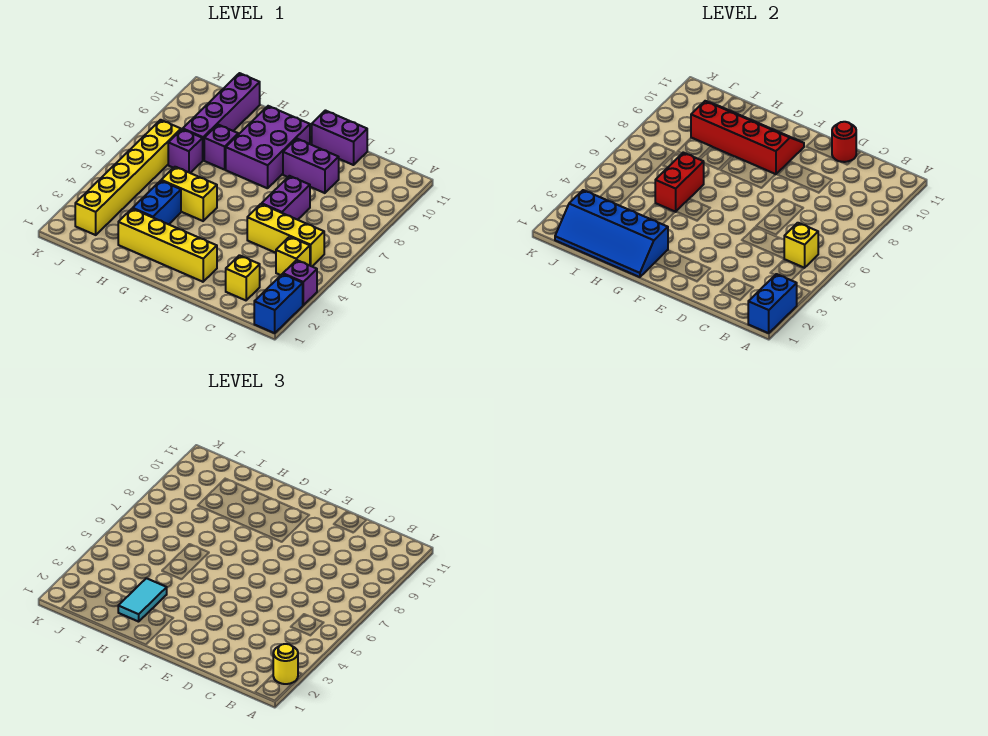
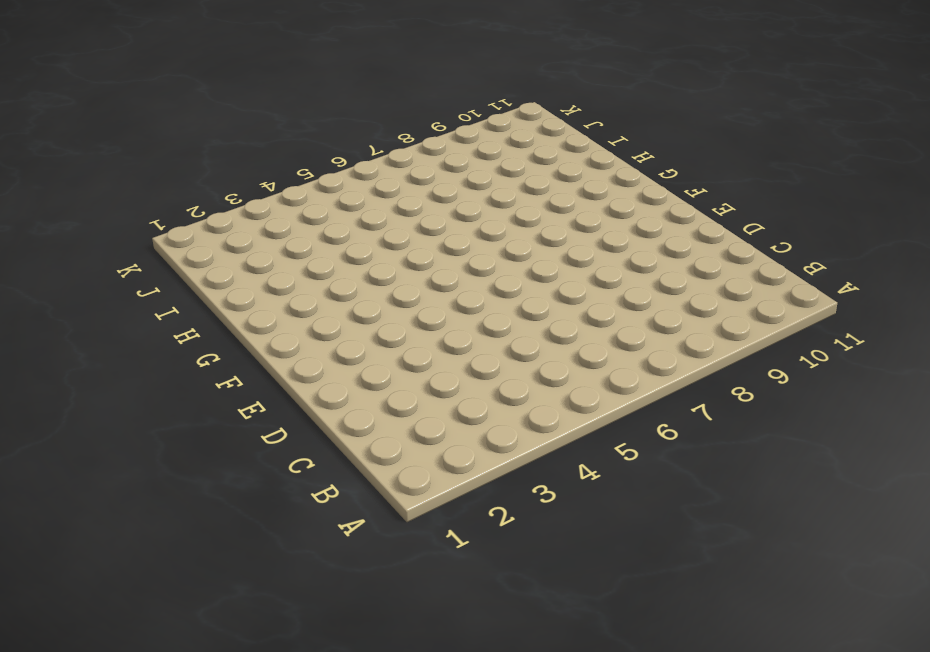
none -> blue brick A1:A2 level 1
none -> purple brick A3 level 1
none -> yellow brick B4 level 1

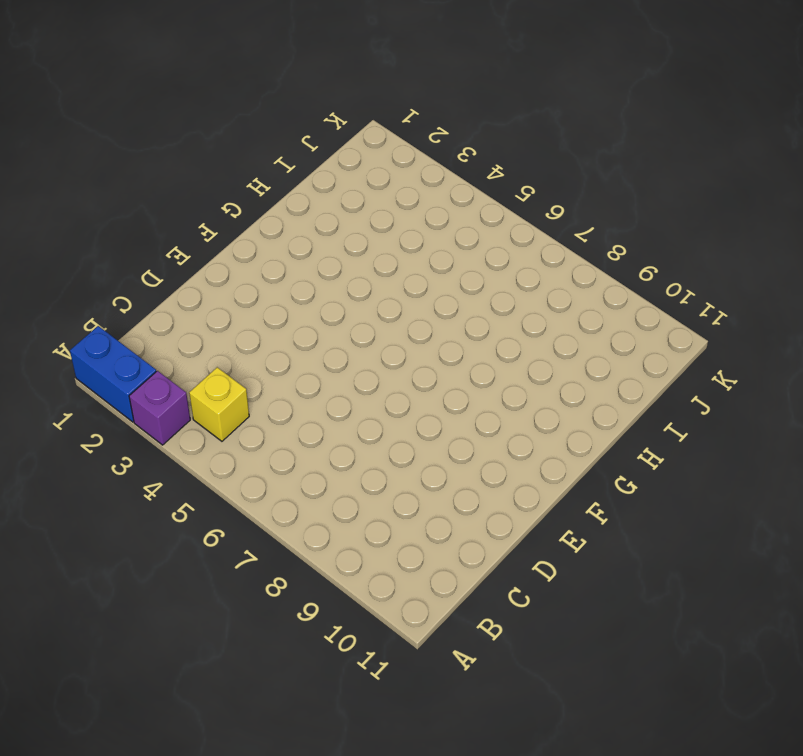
none -> yellow brick B5:D5 level 1
none -> yellow brick C2 level 1
none -> purple brick D6:D7 level 1

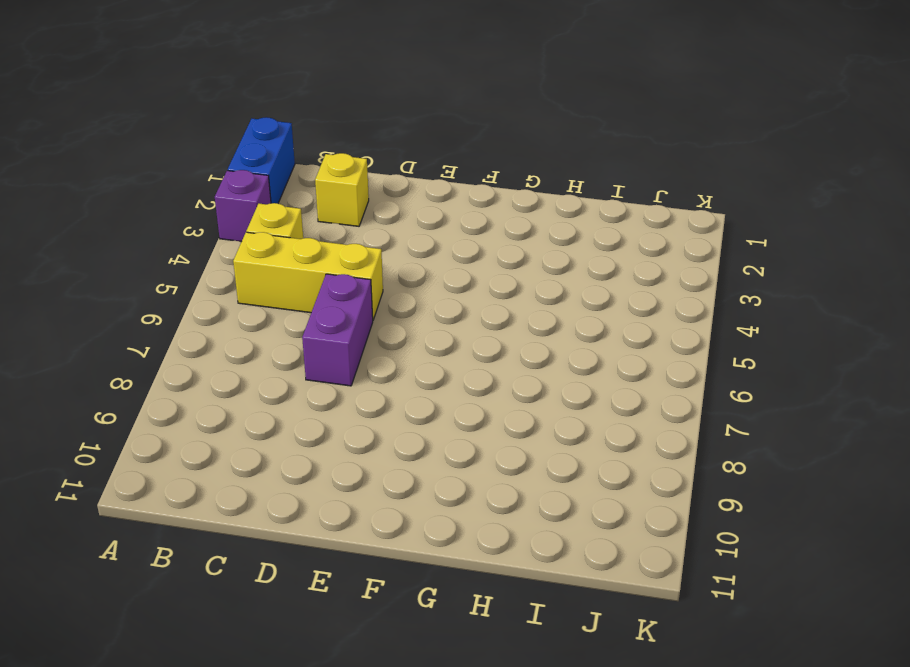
none -> purple brick D9:E9 level 1
none -> purple brick D11:E11 level 1
none -> yellow brick E2:H2 level 1

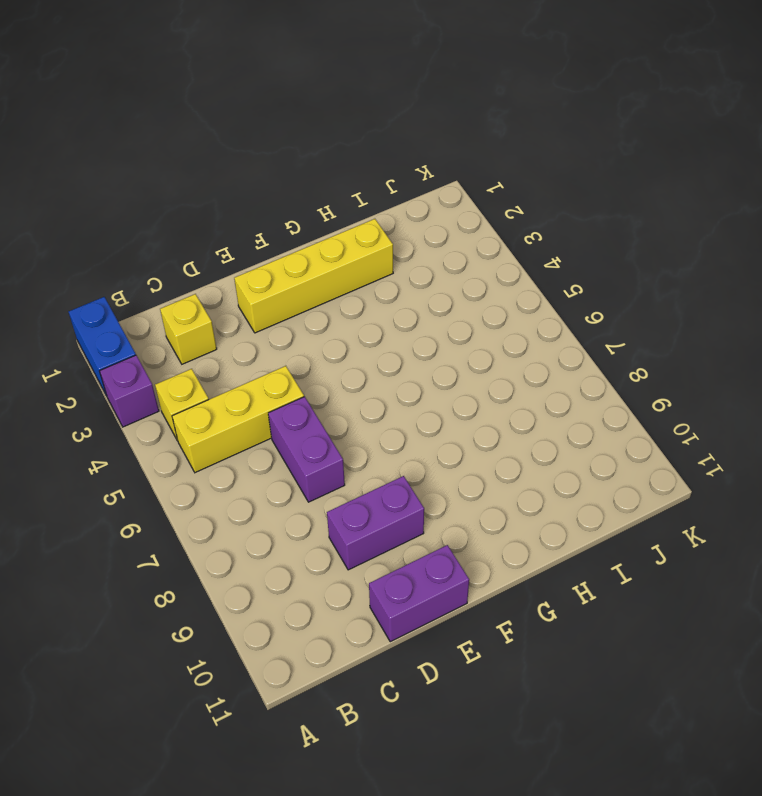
none -> purple brick F8:G10 level 1
none -> yellow brick G5:H5 level 1
none -> blue brick H3:H4 level 1

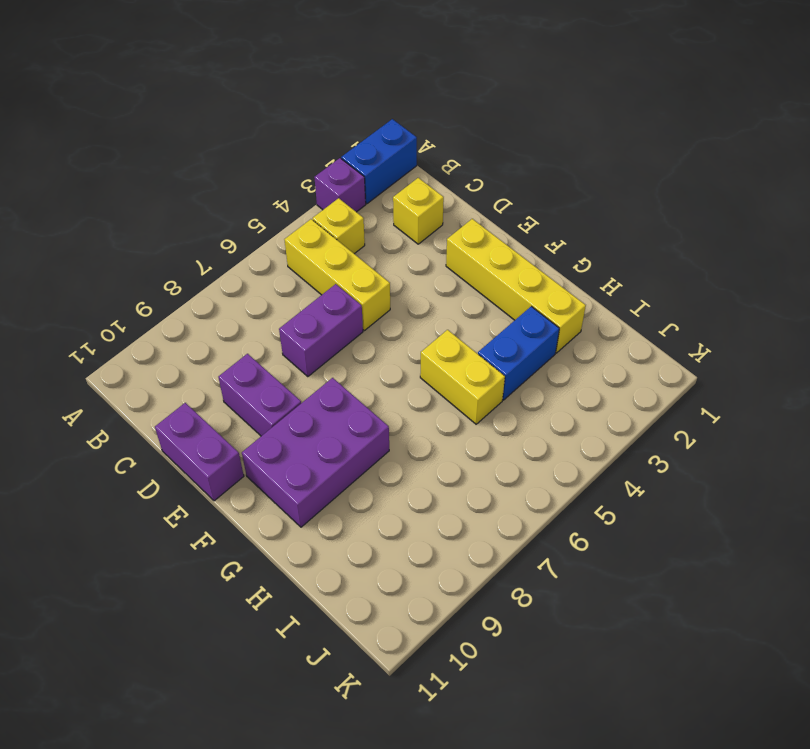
none -> purple brick H8 level 1
none -> purple brick I7 level 1
none -> purple brick I8:I11 level 1

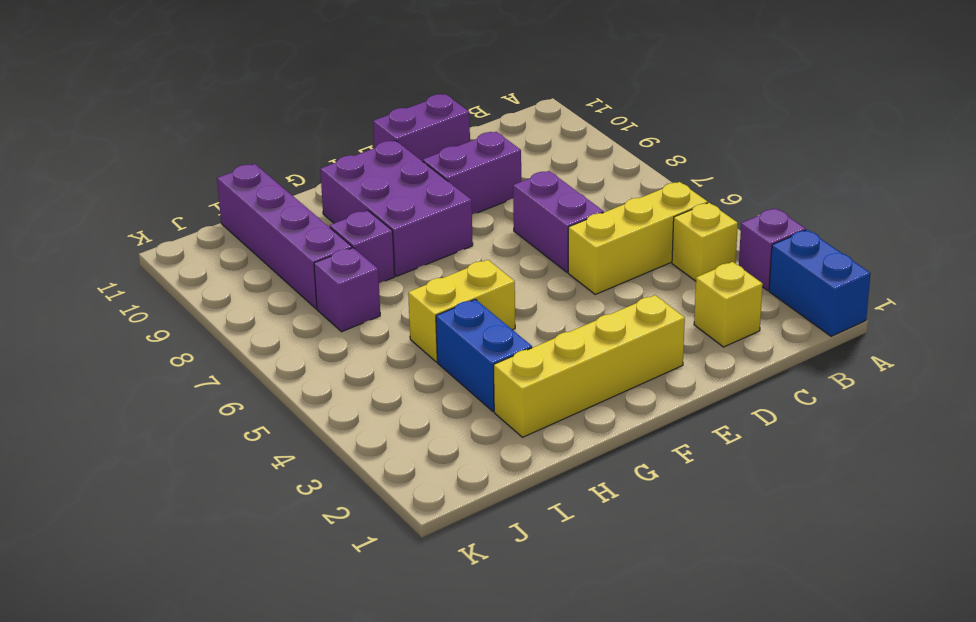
none -> yellow brick J2:J7 level 1
none -> blue brick A1:A2 level 2
none -> yellow brick B5 level 2

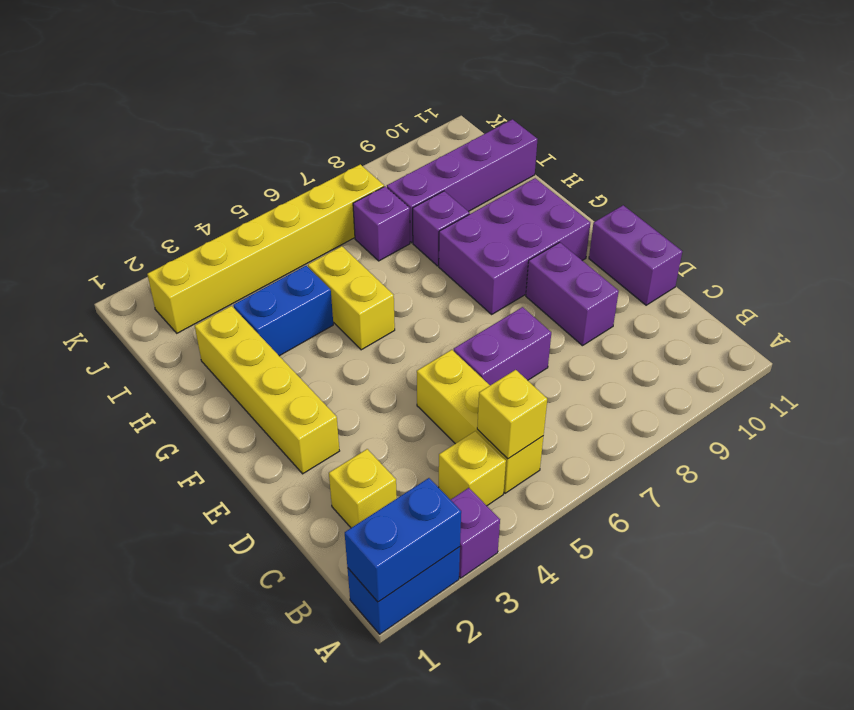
none -> red round brick D11 level 2
none -> red slope F9:I10 level 2 top 9
none -> blue slope G1:J2 level 2 top 2

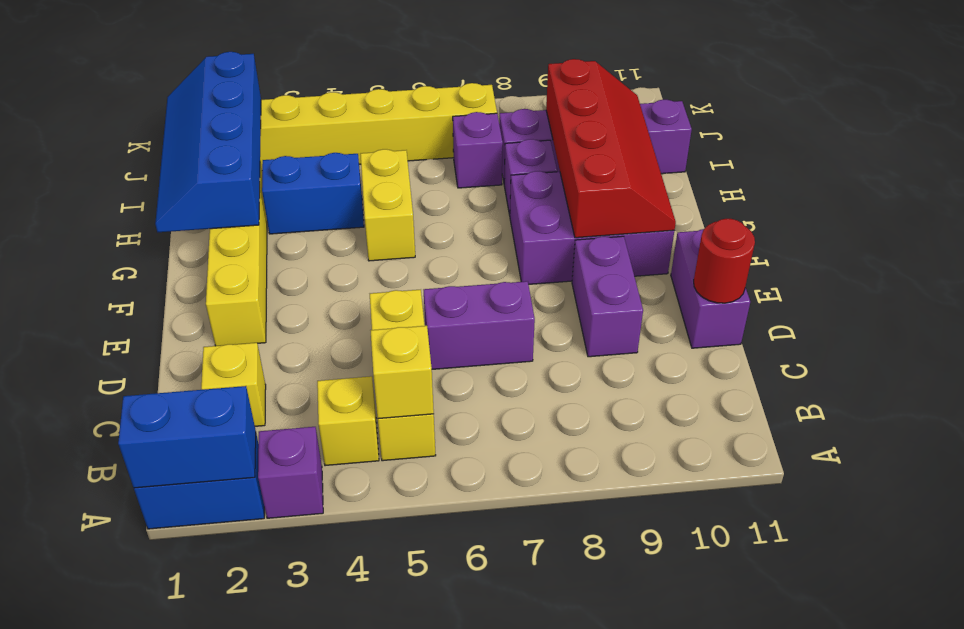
none -> red brick H5:H6 level 2
none -> yellow round brick A2 level 3
none -> cyan tile H2:H3 level 3

